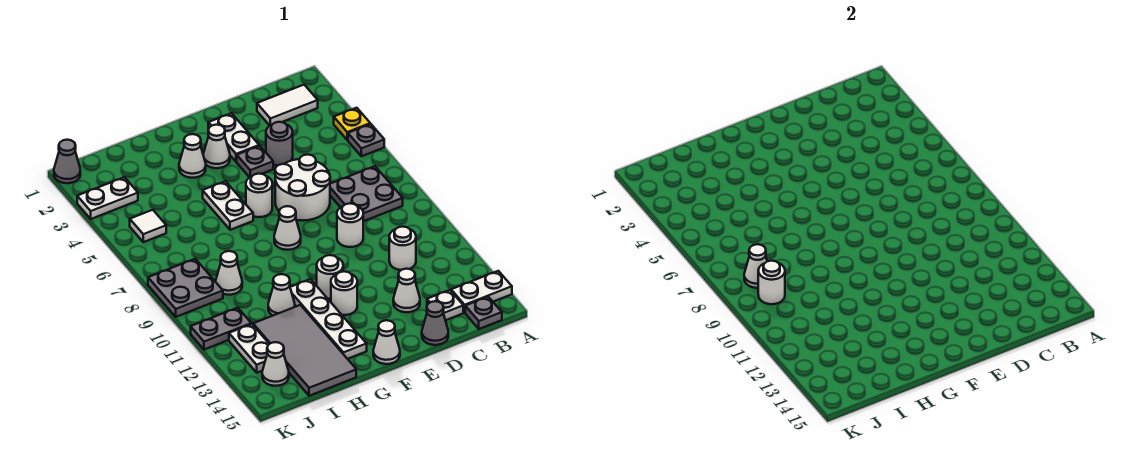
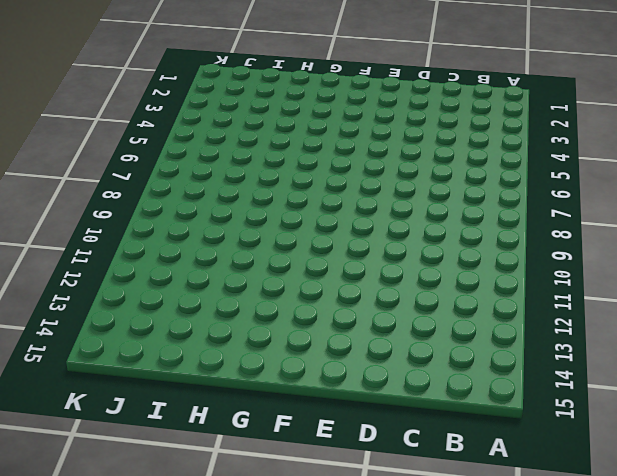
none -> yellow plate A4 level 1
none -> grey plate A5 level 1
none -> white plate A14:B14 level 1
none -> white tile B2:C2 level 1

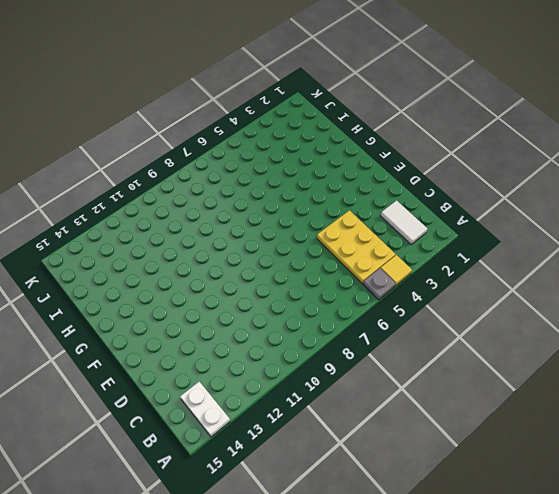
yellow tile A4 level 1 -> yellow plate A4 level 1
yellow plate B4:D5 level 1 -> grey round brick D4 level 1
none -> grey plate B7:C8 level 1
none -> grey plate B15 level 1
none -> white round brick C11 level 1
none -> white plate C14 level 1

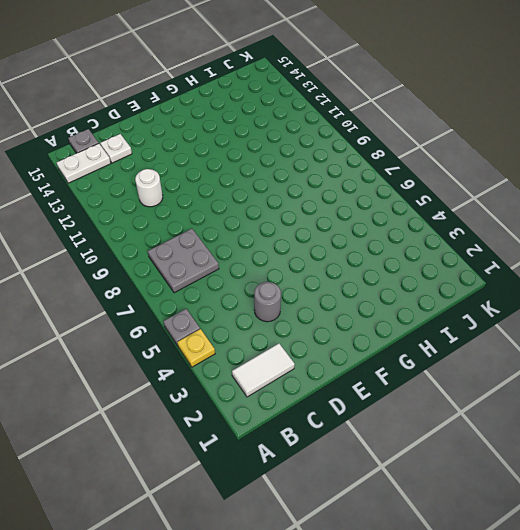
none -> white round brick D6:E7 level 1
none -> white round brick D9 level 1
none -> white cone D13 level 1
none -> grey cone D15 level 1

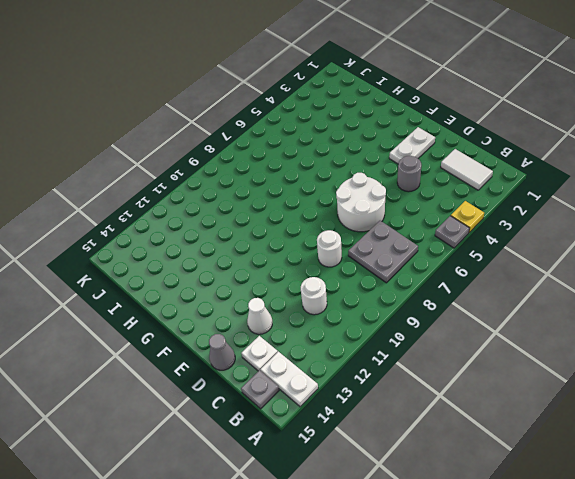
none -> grey plate E4 level 1
none -> white cone F3 level 1
none -> white round brick F6 level 1
none -> white cone F8 level 1

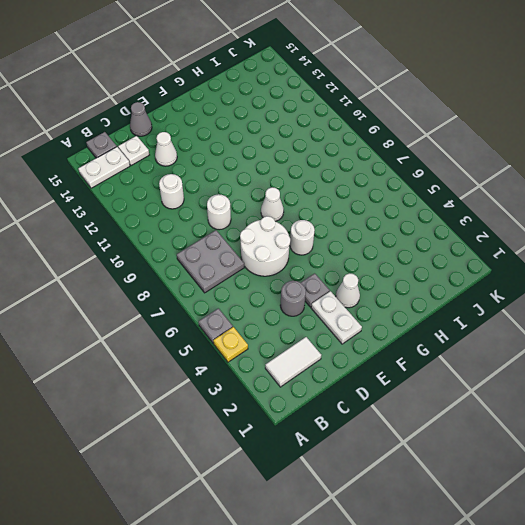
none -> white round brick F11 level 1
none -> white round brick F12 level 1
none -> white cone F15 level 1
none -> white cone G3 level 1

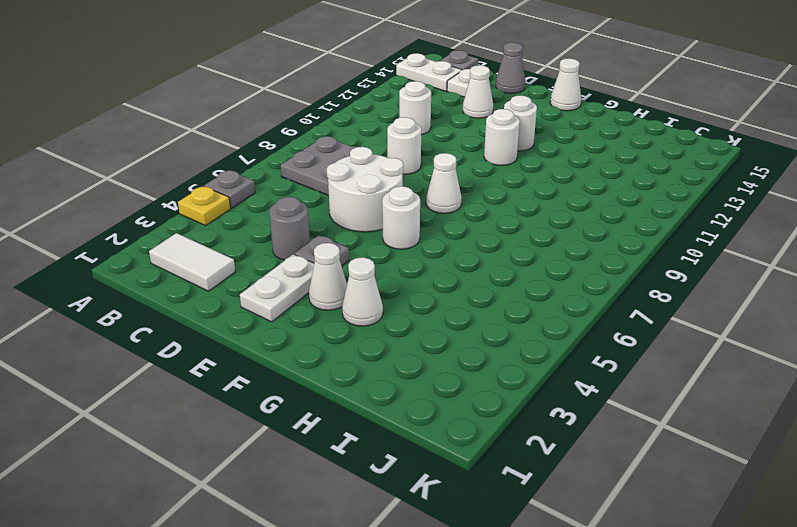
none -> white plate G5:G6 level 1
none -> white plate G11:G14 level 1
none -> white cone H11 level 1
none -> grey tile H12:I15 level 1

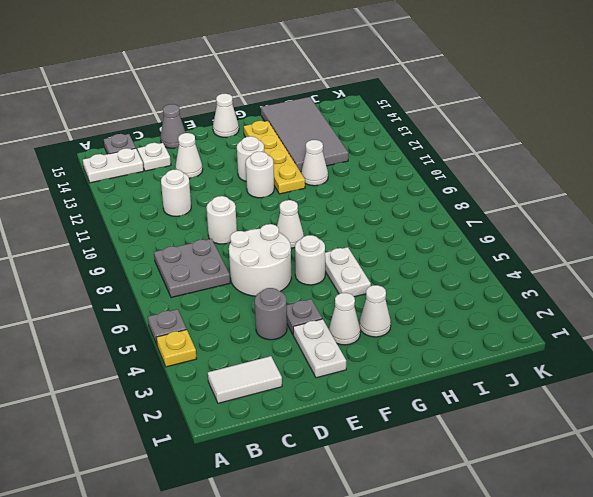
yellow plate G11:G14 level 1 -> white plate G11:G14 level 1
none -> white cone I9 level 1
none -> white plate J3:K3 level 1
none -> white tile J5 level 1
none -> grey plate J8:K9 level 1

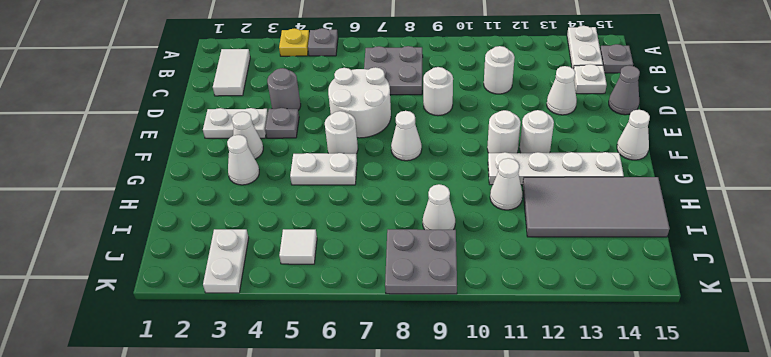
none -> grey plate J11:K11 level 1
none -> white plate J12:J13 level 1
none -> white cone J14 level 1
none -> grey cone K1 level 1

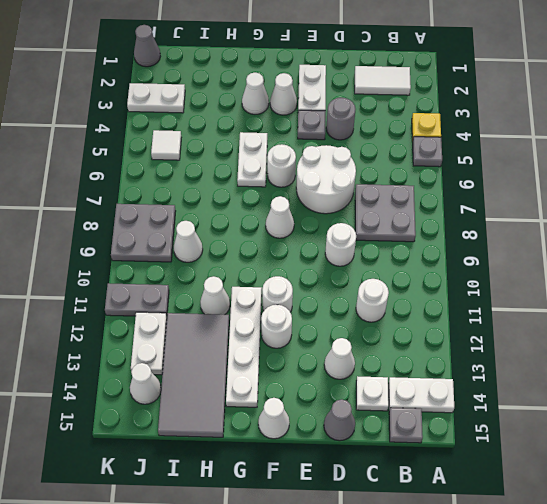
none -> white cone J8 level 2
none -> white round brick J9 level 2

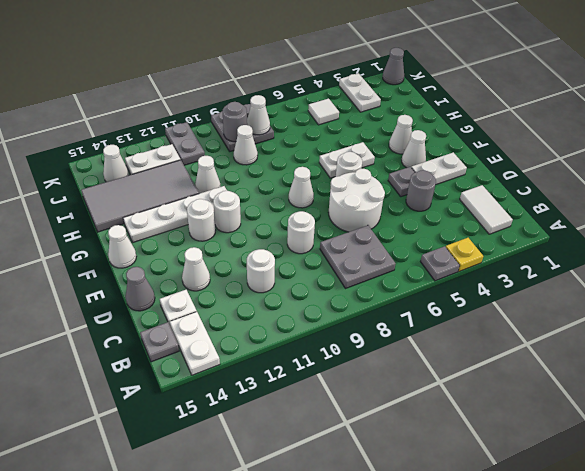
grey round brick J9 level 2 -> white round brick J9 level 2

